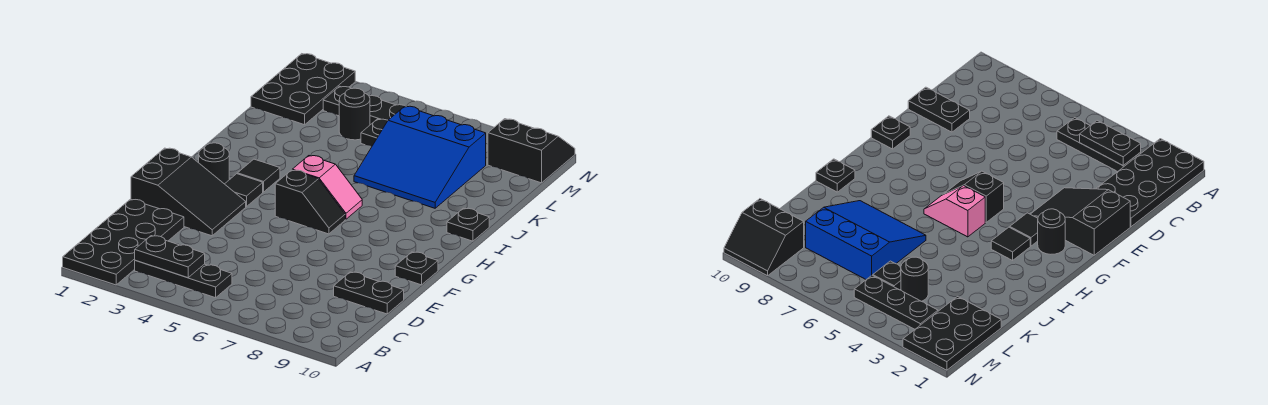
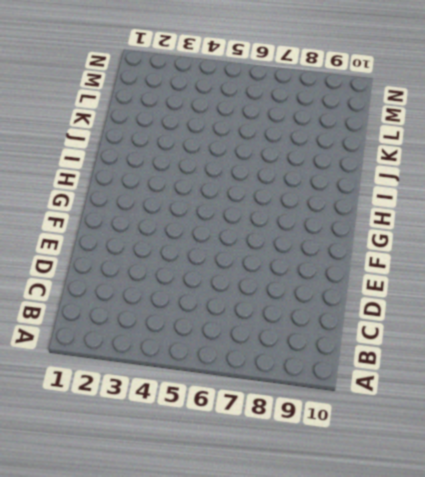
none -> black plate A1:D2 level 1
none -> black plate B3:B5 level 1
none -> black plate D9:D10 level 1

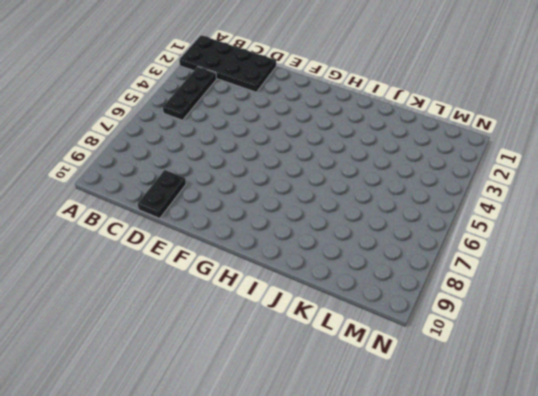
none -> black slope E1:F3 level 1 top 1
none -> black plate F10 level 1
none -> black round brick G2 level 1

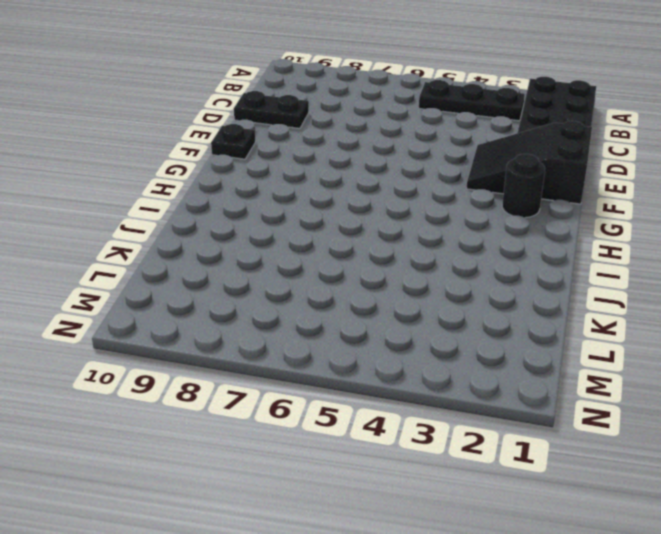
none -> black tile G3 level 1
none -> black slope G5:G6 level 1 top 5
none -> black tile H3 level 1

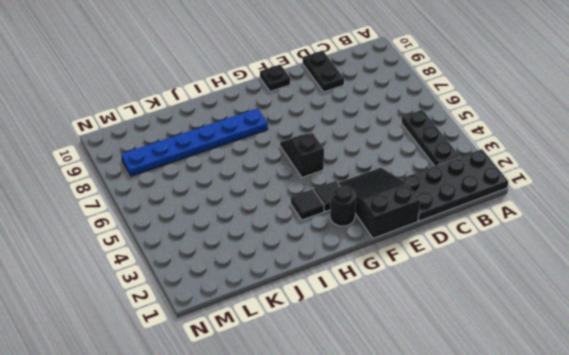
blue plate H8:M8 level 1 -> blue slope J6:L8 level 1 top L
none -> pink slope H5:H6 level 1 top 5
none -> black plate I10 level 1
none -> black plate L1:N2 level 1

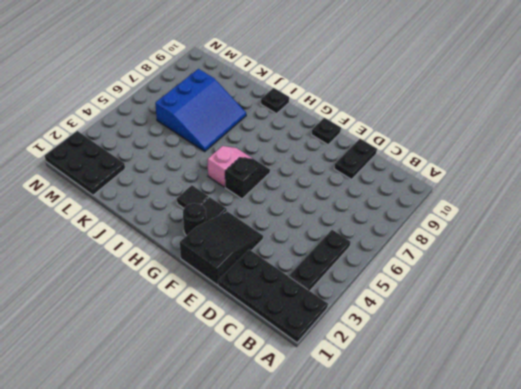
none -> black round brick L4 level 1
none -> black plate L5 level 1
none -> black plate M3:M5 level 1

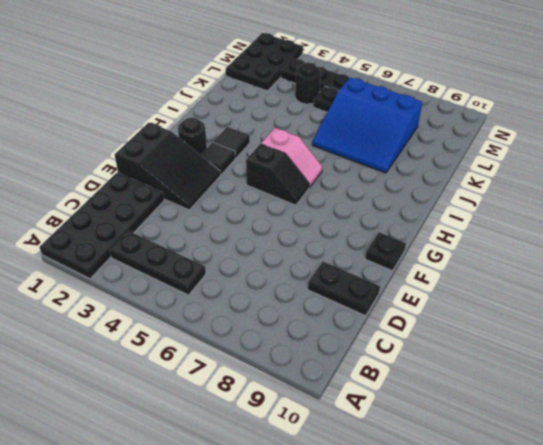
none -> black plate I10 level 1
none -> black slope M9:N10 level 1 top M
none -> black plate B3:B4 level 2

